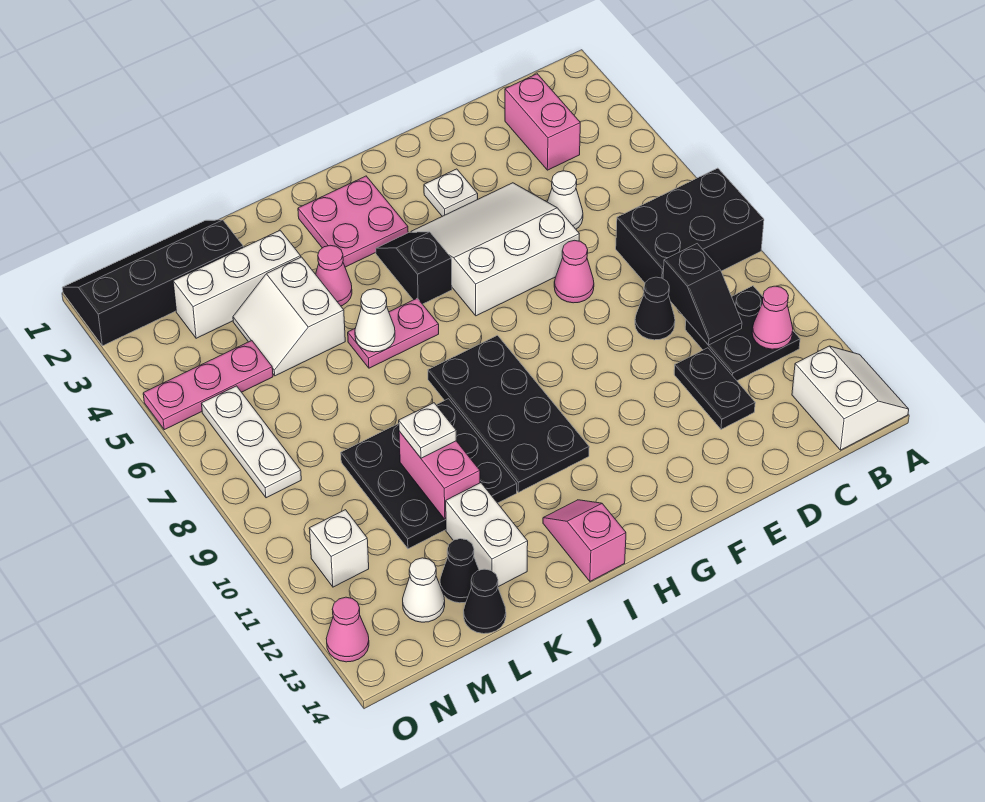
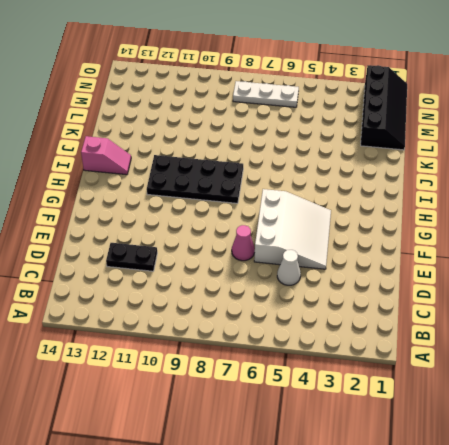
none -> black brick A7:C8 level 1
none -> white slope A13:B14 level 1 top B
none -> black plate B10:C11 level 1
none -> pink brick C2:C3 level 1

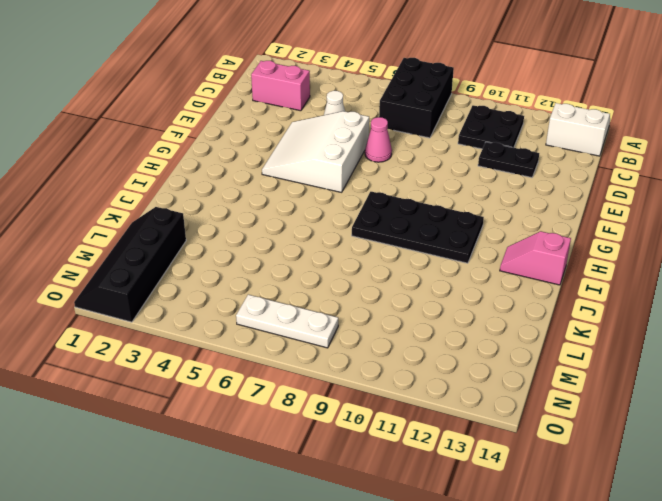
none -> black cone D9 level 1
none -> white plate F3 level 1
none -> pink plate H2:I3 level 1
none -> black slope H4:H5 level 1 top 5

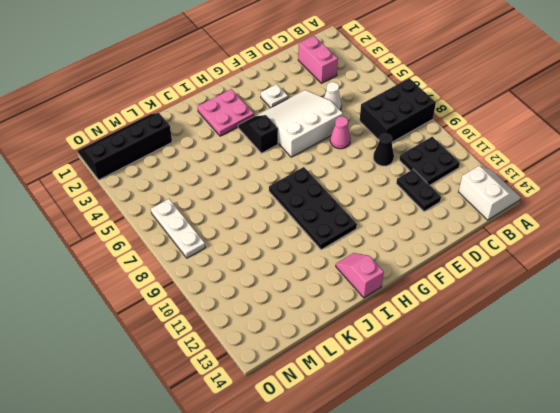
none -> pink plate I6:J6 level 1
none -> pink cone J4 level 1
none -> black plate J9:L11 level 1
none -> white brick K3:M3 level 1

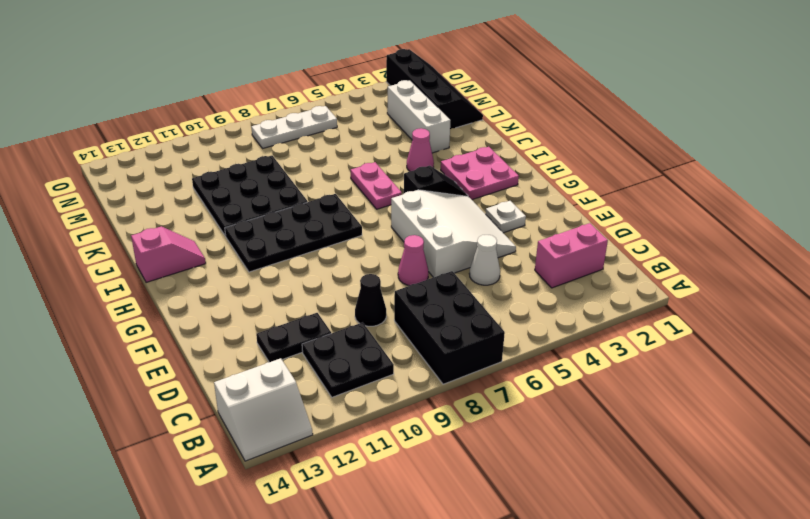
none -> white slope K4:L5 level 1 top K
none -> white brick K12:K13 level 1
none -> black cone L13 level 1
none -> black cone L14 level 1

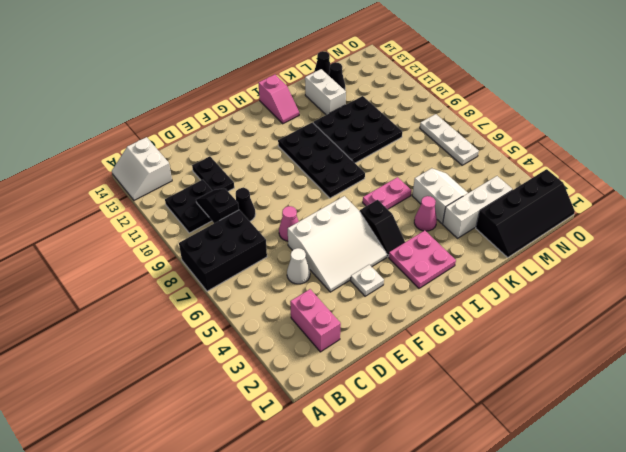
none -> pink plate M5:O5 level 1
none -> white cone M13 level 1
none -> white brick N11 level 1
none -> pink cone O13 level 1

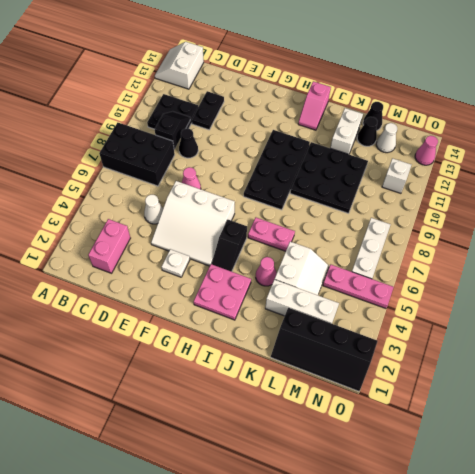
none -> pink cone B11 level 2
none -> white cone J6 level 2
none -> pink brick K10:K11 level 2
none -> white plate K10 level 3

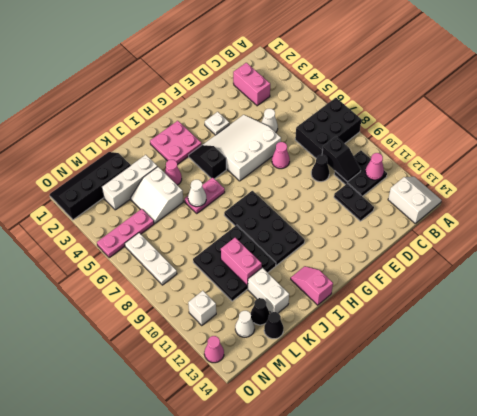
none -> white plate K10 level 3

